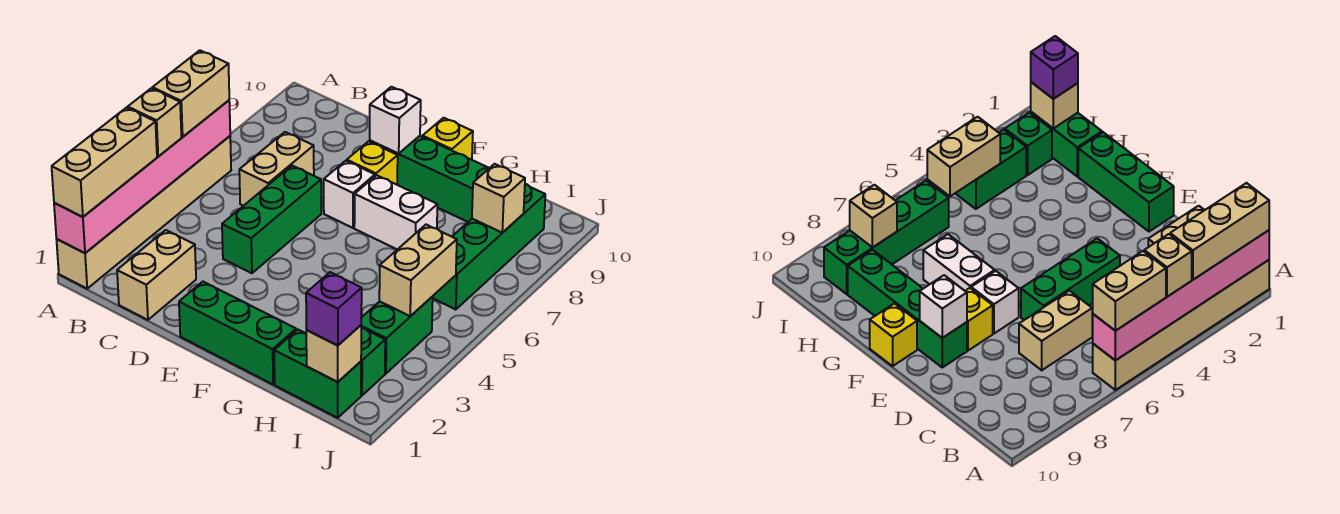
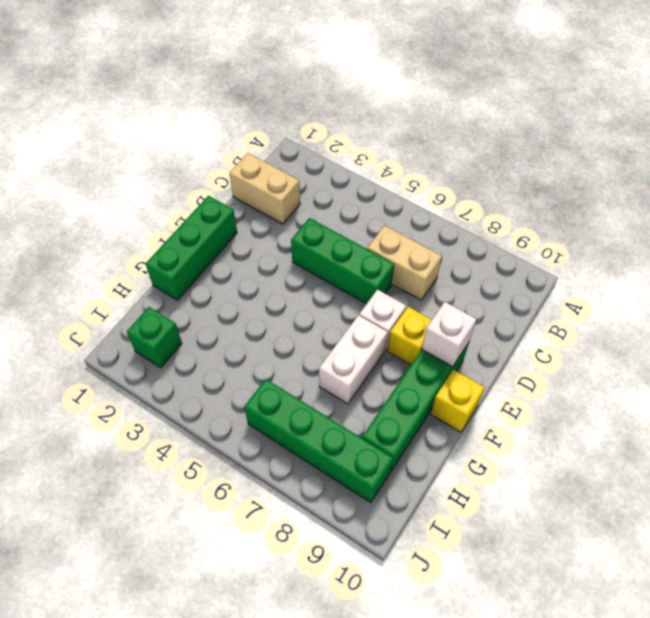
none -> tan brick A1:A6 level 1
none -> green brick H1:I1 level 1
none -> green brick I3:I4 level 1

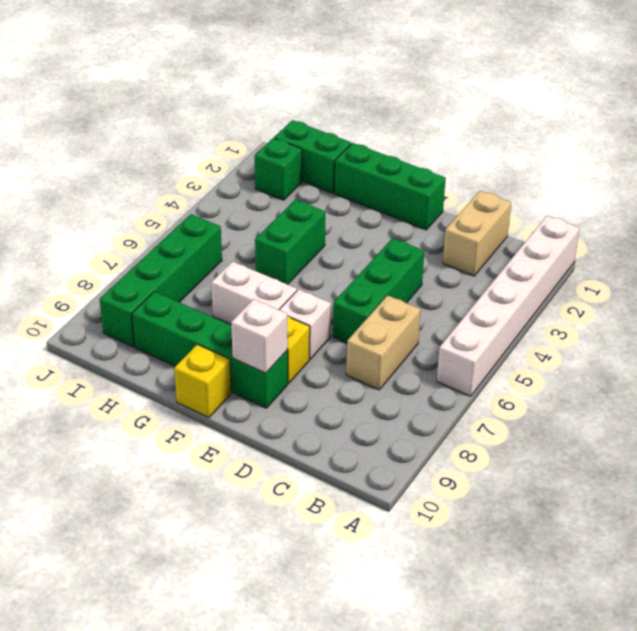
white brick A1:A6 level 1 -> tan brick A1:A6 level 1
green brick G4:G5 level 1 -> green brick I3:I4 level 1
none -> pink brick A1:A6 level 2
none -> tan brick I1 level 2
none -> tan brick I4:I5 level 2

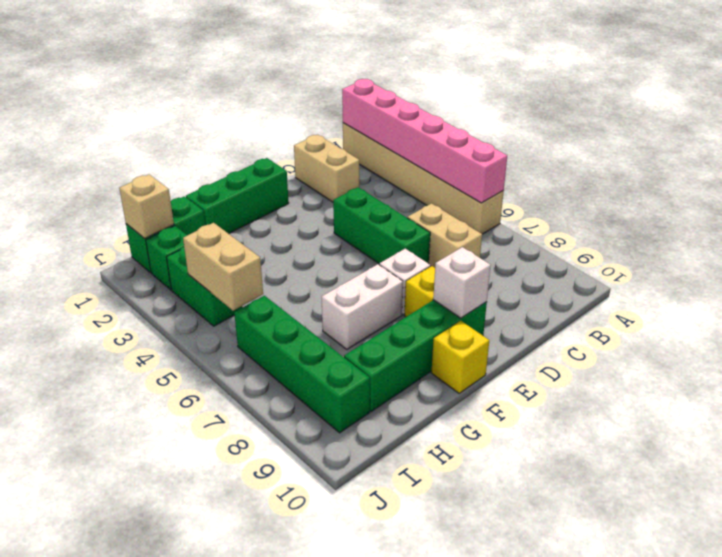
none -> tan brick I8 level 2
none -> tan brick A1:A3 level 3
none -> tan brick A4 level 3

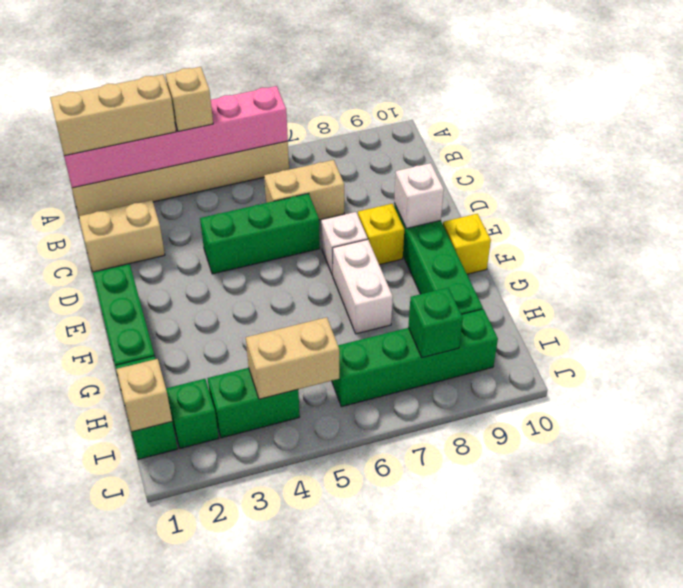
green brick I8 level 2 -> tan brick I8 level 2
none -> tan brick A5:A6 level 3
none -> purple brick I1 level 3

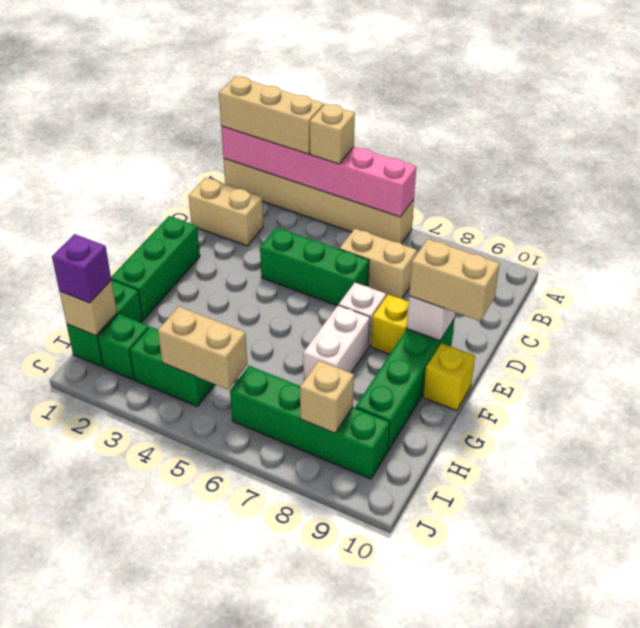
tan brick E9:E10 level 3 -> tan brick A5:A6 level 3

